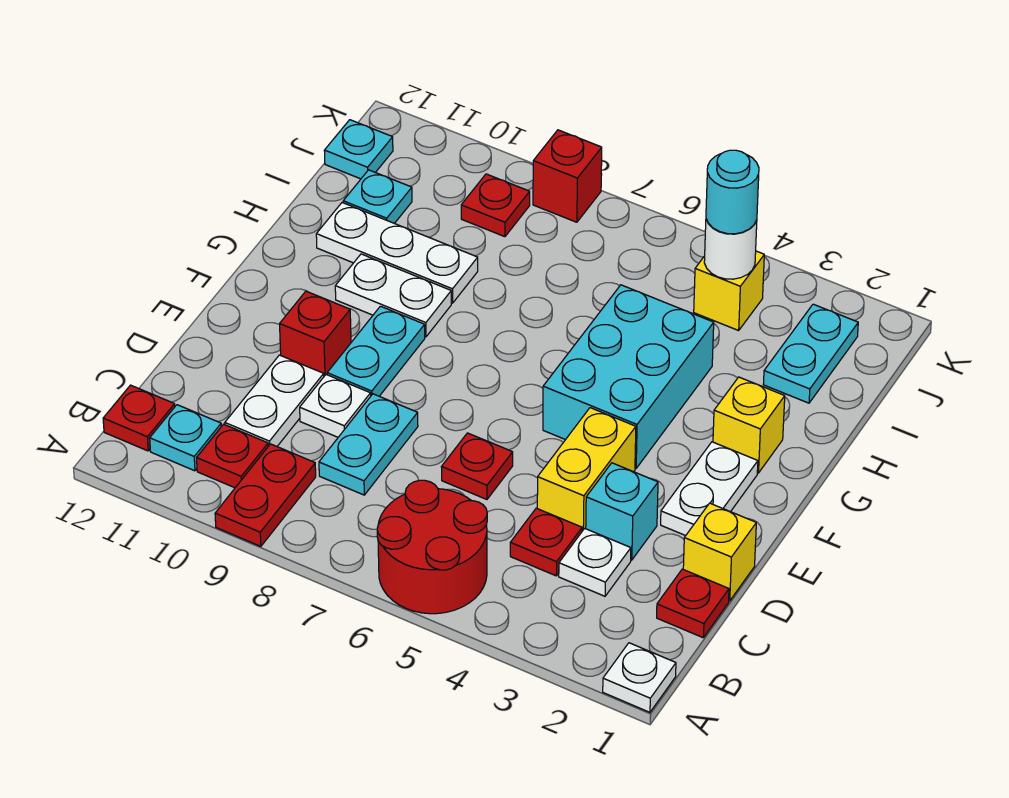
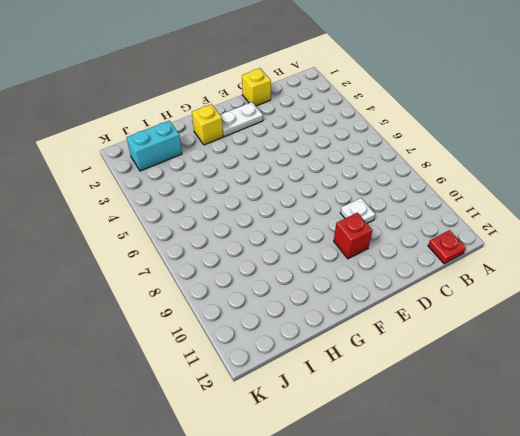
cyan brick I2:J2 level 1 -> cyan plate I2:J2 level 1
none -> white plate A1 level 1
none -> red round brick A5:B6 level 1
none -> red plate A9:B9 level 1
none -> red plate B10 level 1

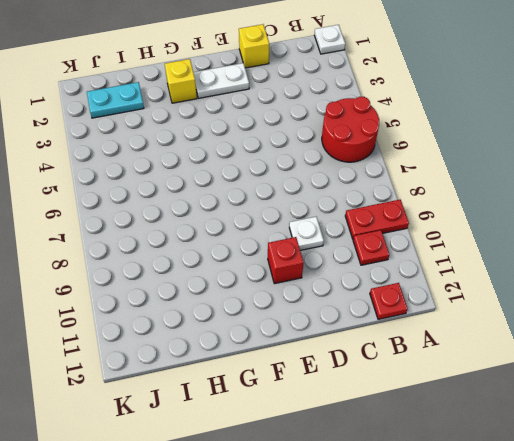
none -> cyan plate B11 level 1
none -> red plate C1 level 1
none -> white plate C3 level 1
none -> red plate C4 level 1

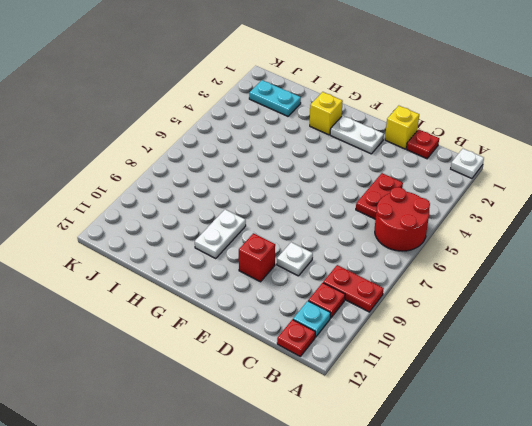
red plate C4:C5 level 1 -> red plate C4 level 1
none -> white plate C3 level 1
none -> cyan plate C8:D8 level 1
none -> white plate C10:D10 level 1
none -> cyan brick D3 level 1

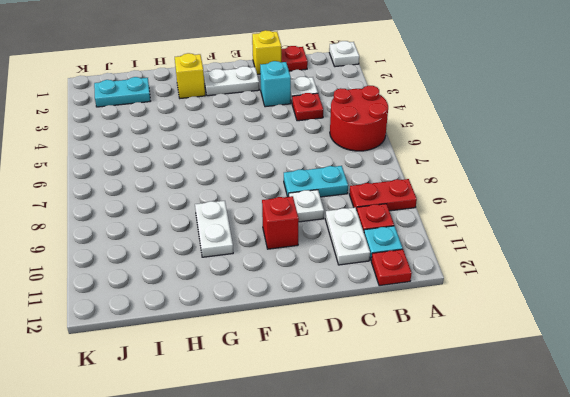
white plate C10:C11 level 1 -> white plate C10:D10 level 1
none -> yellow brick D4:E4 level 1
none -> red plate D6 level 1
none -> cyan plate E9:F9 level 1
none -> cyan brick F4:H5 level 1

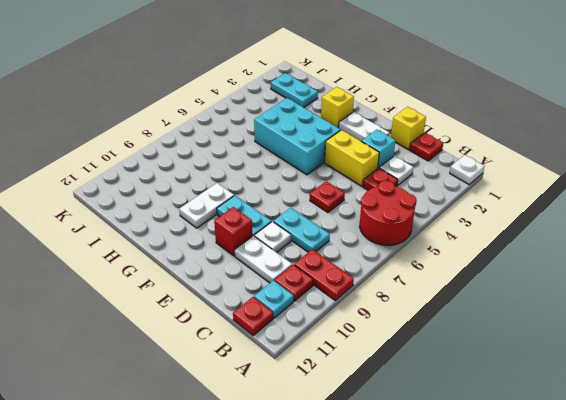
none -> white plate H9:H11 level 1
none -> cyan plate I11 level 1
none -> yellow brick J4 level 1
none -> red plate J9 level 1

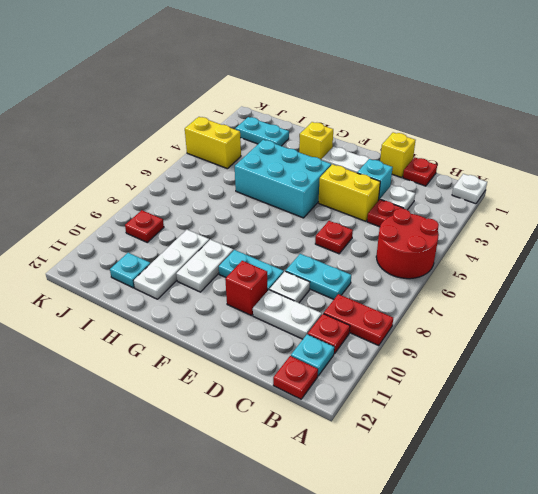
yellow brick J4:K4 level 1 -> yellow brick J4 level 1
none -> cyan plate J12 level 1
none -> red brick K8 level 1
none -> white round brick J4 level 2
none -> cyan round brick J4 level 3

